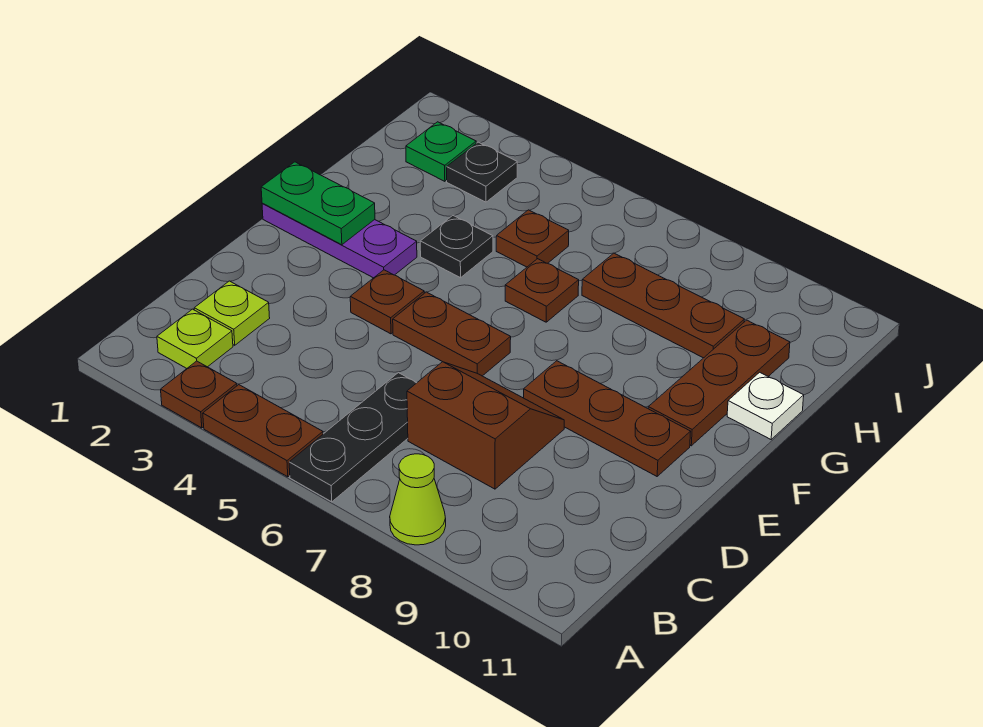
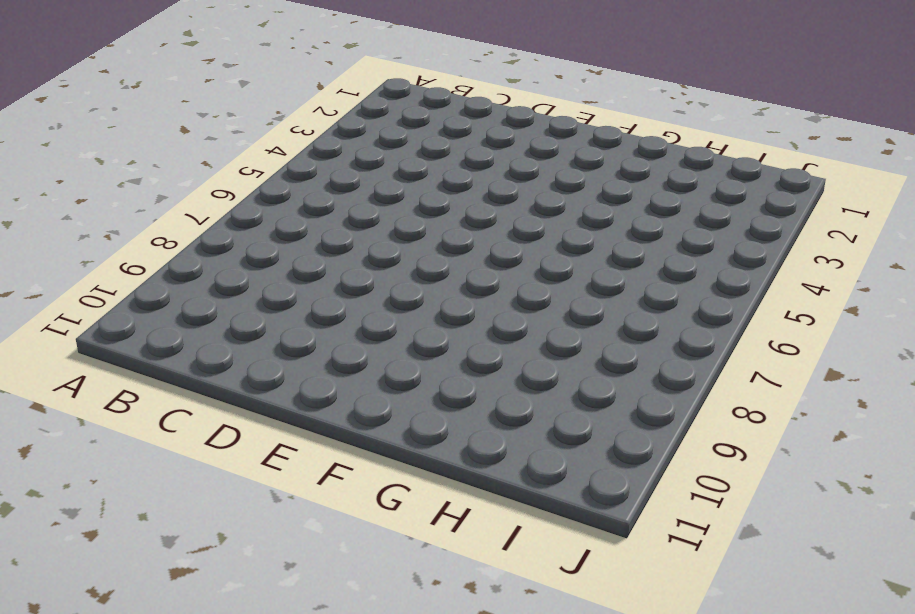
none -> brown plate A3 level 1
none -> brown plate A4:A5 level 1
none -> black plate A6:C6 level 1

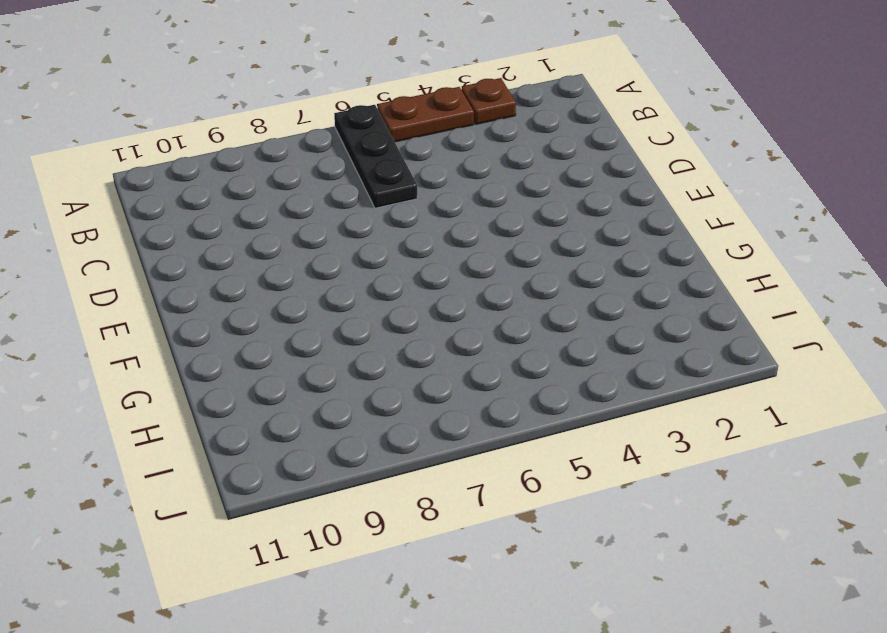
none -> lime cone A8 level 1
none -> lime plate B2 level 1
none -> lime plate C2 level 1

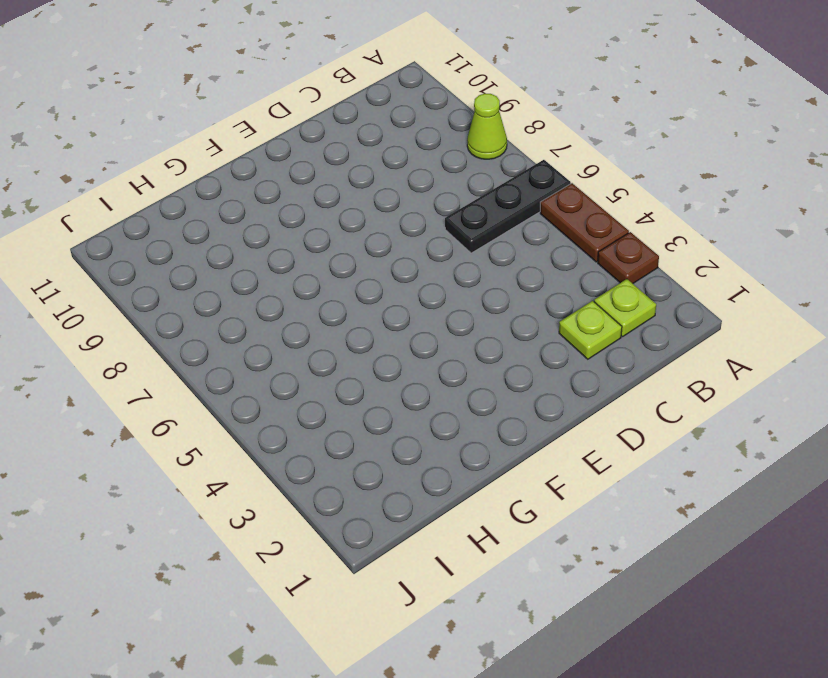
none -> brown slope C7:D8 level 1 top C
none -> brown plate E4 level 1
none -> brown plate E5:E6 level 1

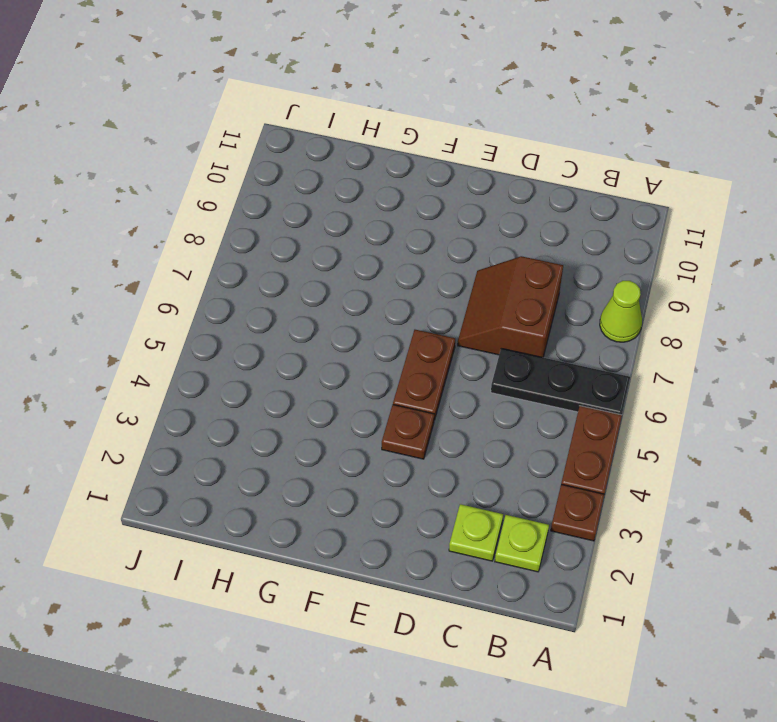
none -> brown plate E8:E10 level 1
none -> purple plate F1:F3 level 1
none -> brown plate F10:H10 level 1

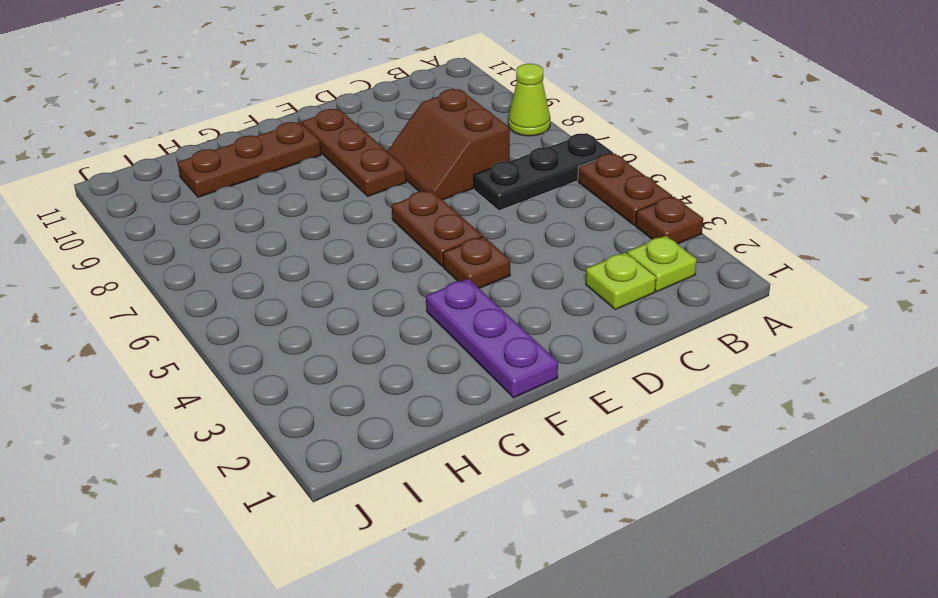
none -> black plate G4 level 1
none -> brown plate G6 level 1
none -> white plate G11 level 1

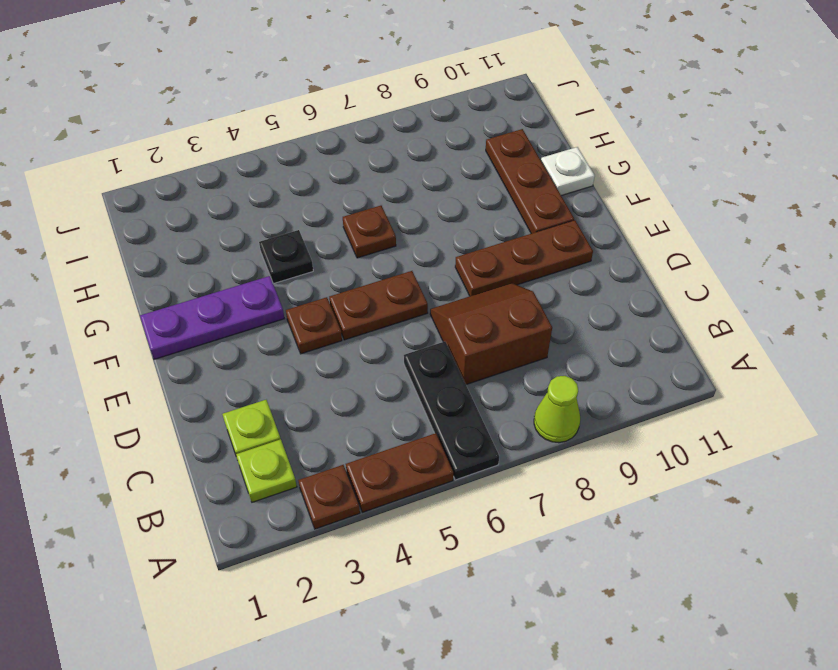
none -> brown plate H5 level 1
none -> brown plate H7:H9 level 1
none -> green plate I2 level 1

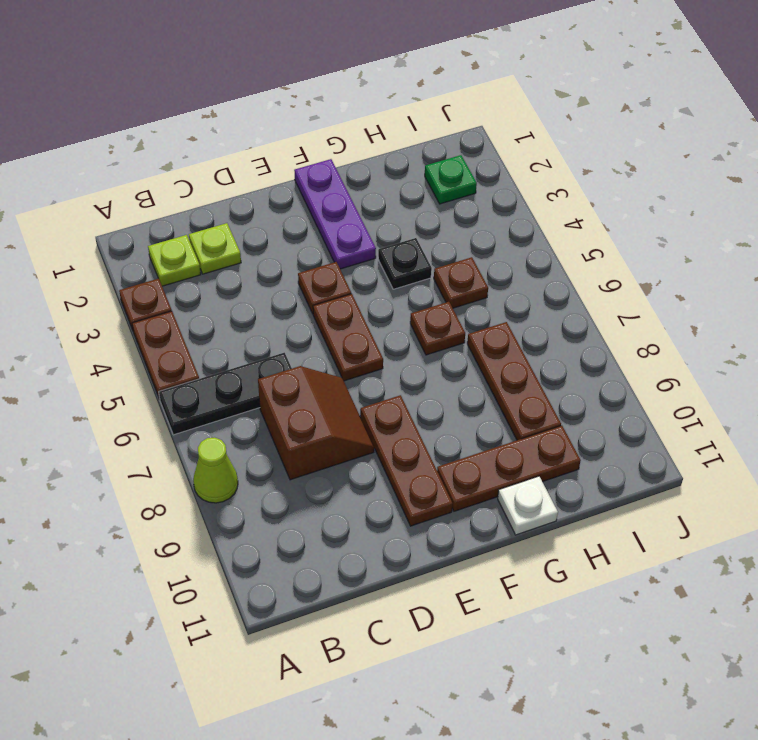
none -> black plate I3 level 1
none -> green plate F1:F2 level 2

